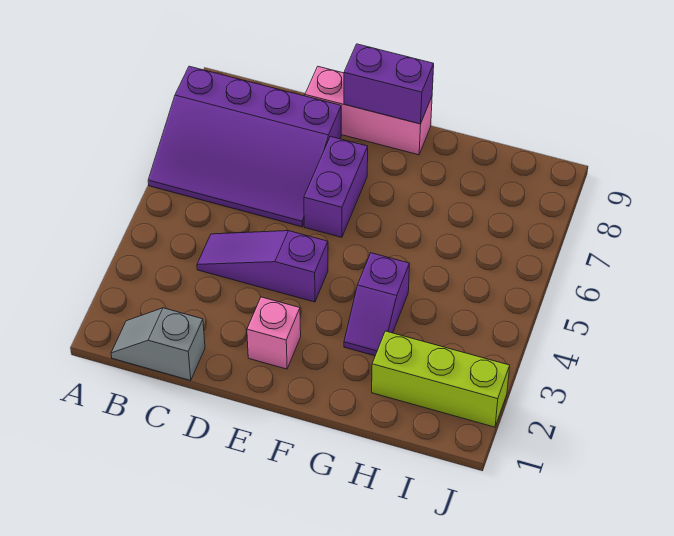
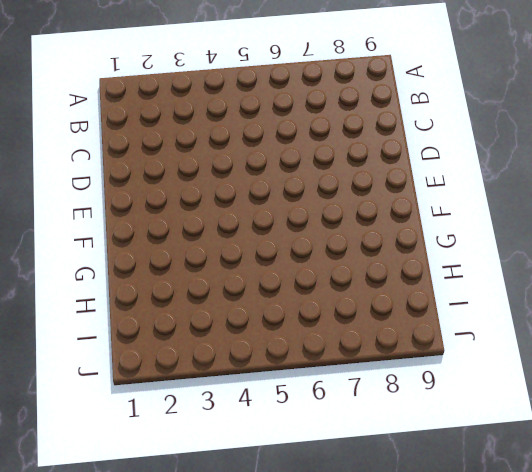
none -> purple slope A6:D8 level 1 top 8
none -> grey slope B1:C1 level 1 top C

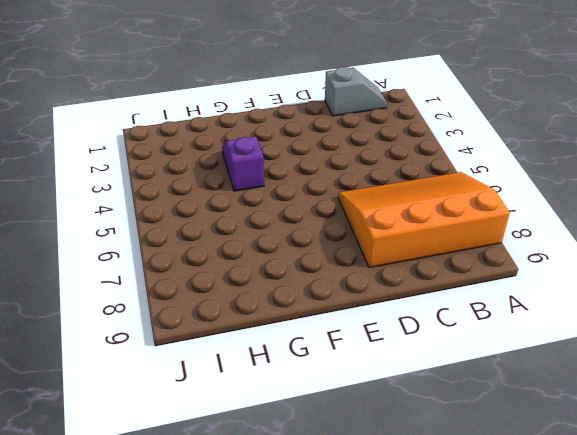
orange slope A6:D8 level 1 top 8 -> purple slope A6:D8 level 1 top 8
none -> purple slope C4:E4 level 1 top E
none -> pink brick D9:F9 level 1

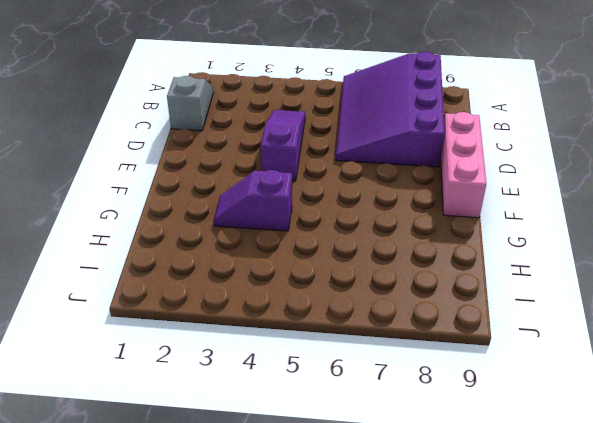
none -> pink brick E2 level 1
none -> purple brick E6:E7 level 1

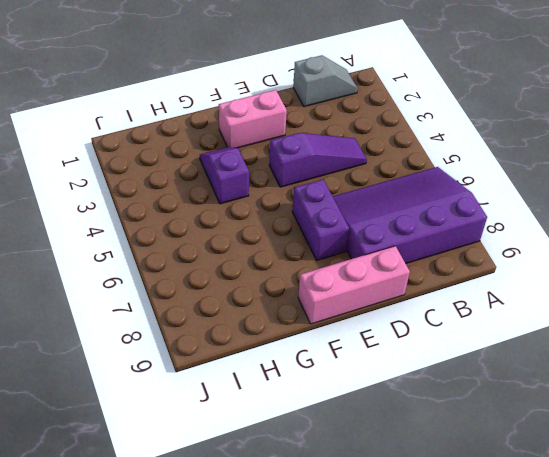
pink brick E2:F2 level 1 -> pink brick E2 level 1
none -> lime brick H2:J2 level 1
none -> purple brick E9:F9 level 2

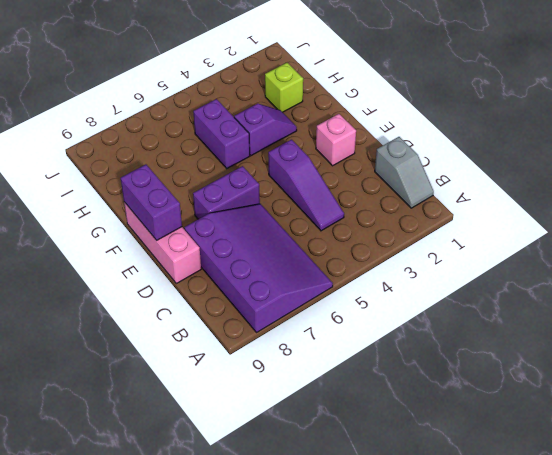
purple brick G5:H5 level 1 -> none
lime brick H2 level 1 -> lime brick H2:J2 level 1

